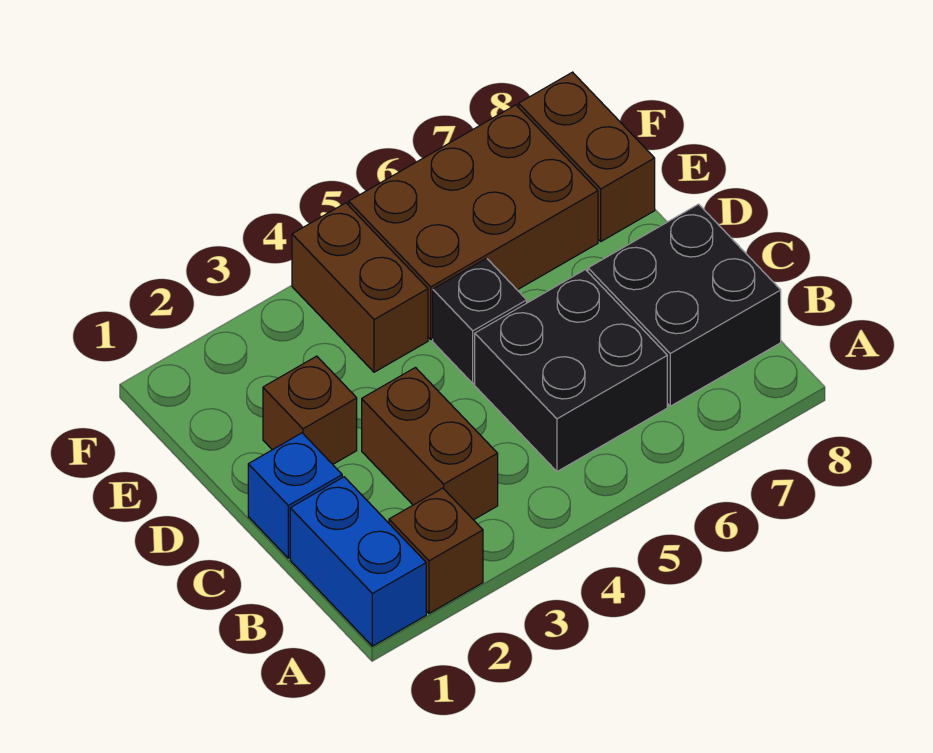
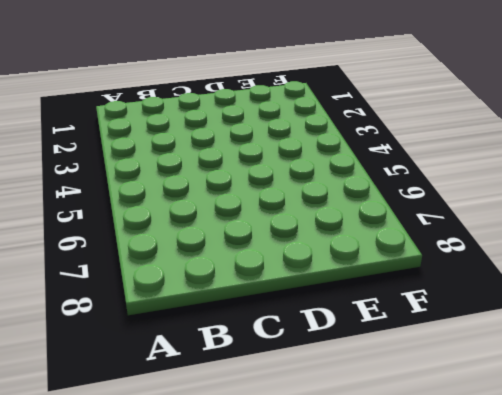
none -> blue brick A1:B1 level 1
none -> brown brick A2 level 1

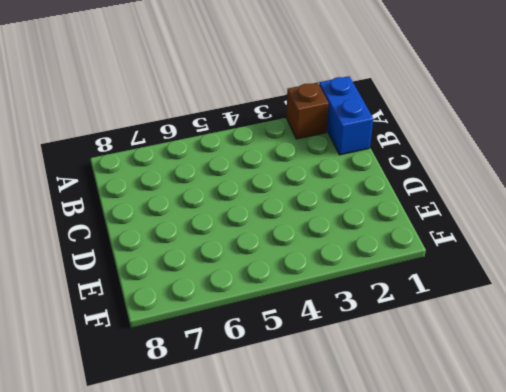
none -> brown brick B3:C3 level 1
none -> black brick B5:C6 level 1

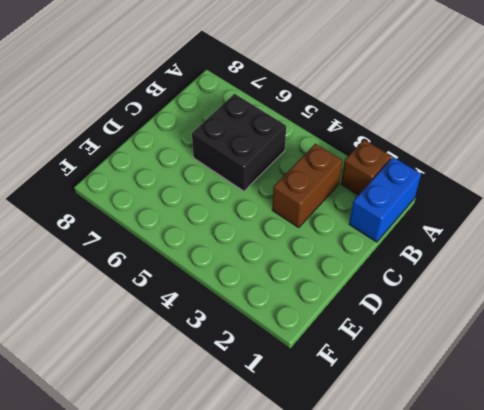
none -> black brick B7:C8 level 1
none -> blue brick C1 level 1

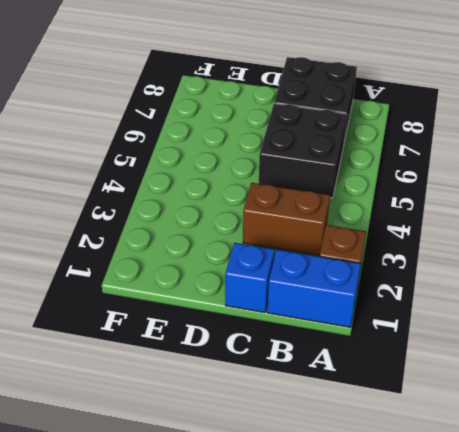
none -> brown brick D2 level 1
none -> black brick D5 level 1

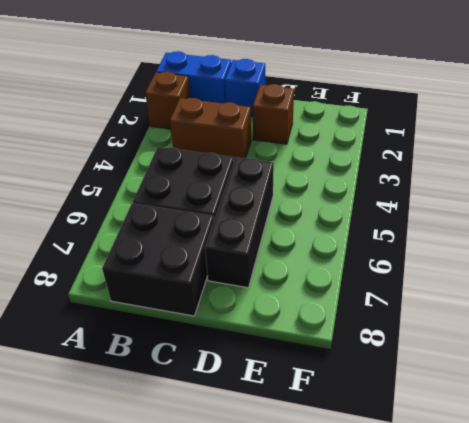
black brick D5:D7 level 1 -> black brick D5 level 1
none -> brown brick E4:F4 level 1
none -> brown brick E5:F7 level 1

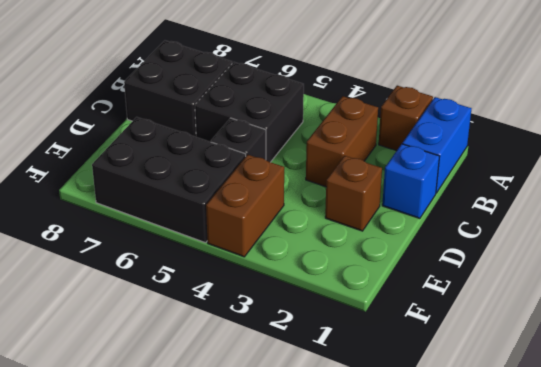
black brick E5:F7 level 1 -> brown brick E5:F7 level 1
none -> brown brick E8:F8 level 1

